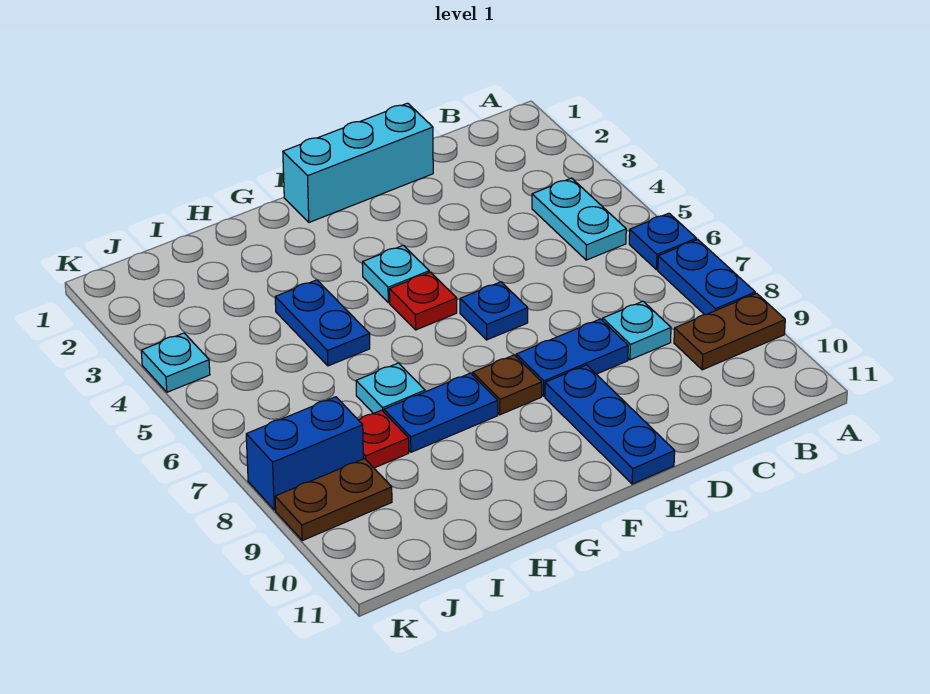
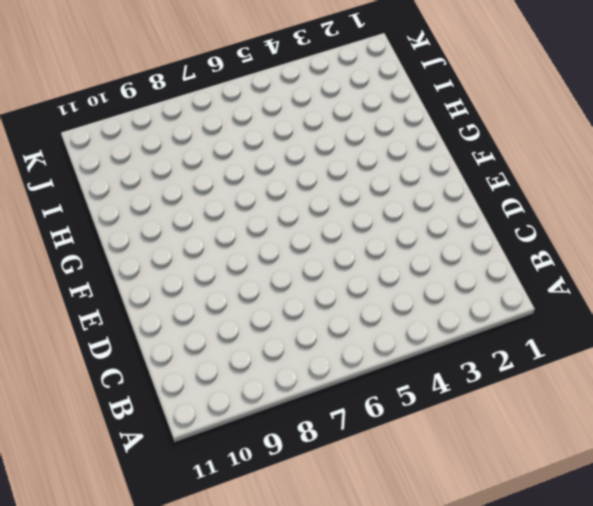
none -> blue plate A6 level 1
none -> blue plate A7:A8 level 1
none -> brown plate A9:B9 level 1

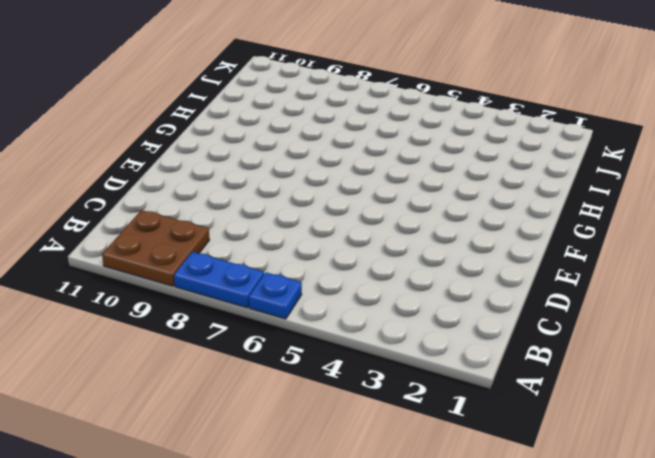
brown plate A9:B10 level 1 -> brown plate A9:B9 level 1
none -> cyan plate B4:B5 level 1
none -> cyan plate C8 level 1
none -> cyan brick D1:F1 level 1

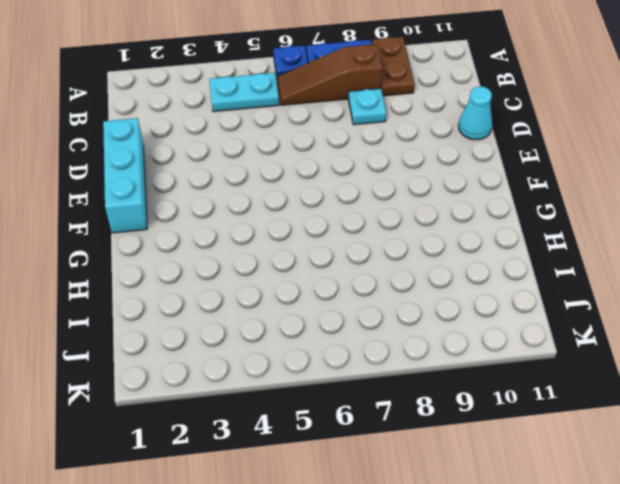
brown slope B6:B8 level 1 top 8 -> none
cyan cone D11 level 1 -> none
none -> blue plate D8:E8 level 1
none -> blue plate E6 level 1
none -> blue plate E9:E11 level 1

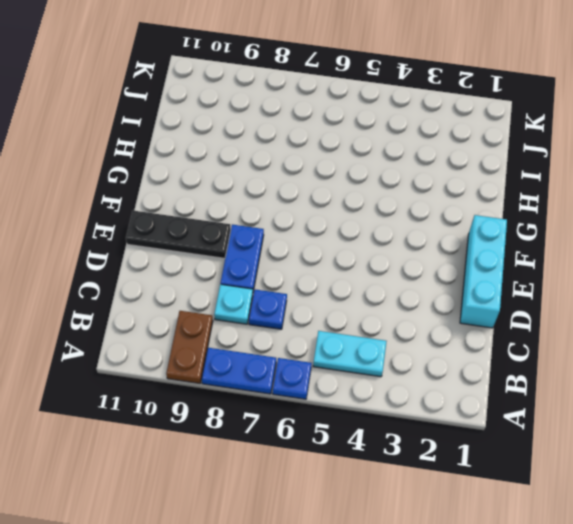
blue plate C7 level 1 -> blue plate E6 level 1
black plate E9:E11 level 1 -> blue plate E9:E11 level 1
none -> cyan plate F4 level 1
none -> red plate F5 level 1
none -> brown plate F8 level 1

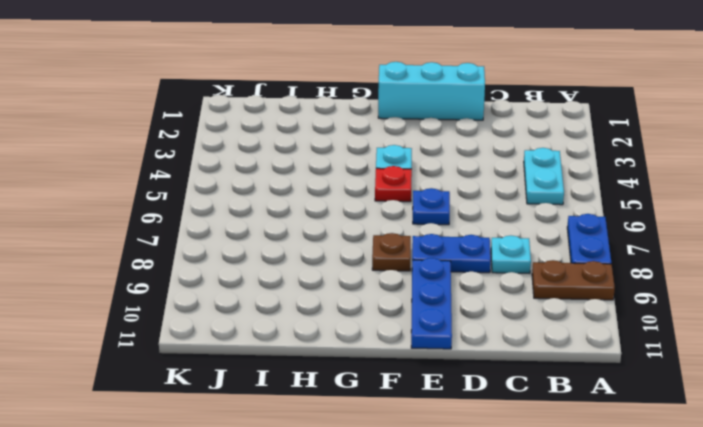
none -> blue plate A6 level 1
none -> blue plate G8:H8 level 1
none -> blue plate H4:H5 level 1

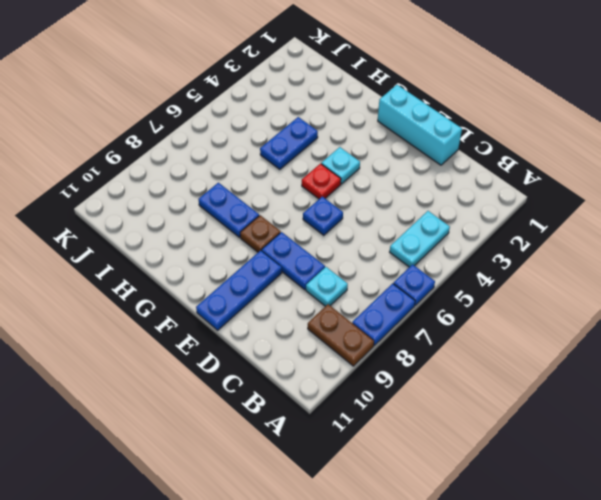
none -> cyan plate H7 level 1
none -> red plate I8 level 1
none -> blue brick J8:K8 level 1

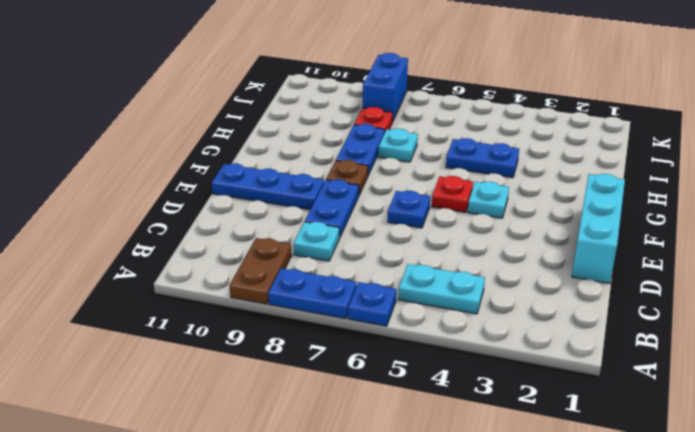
none -> brown plate J9:K9 level 1
none -> cyan plate K4 level 1

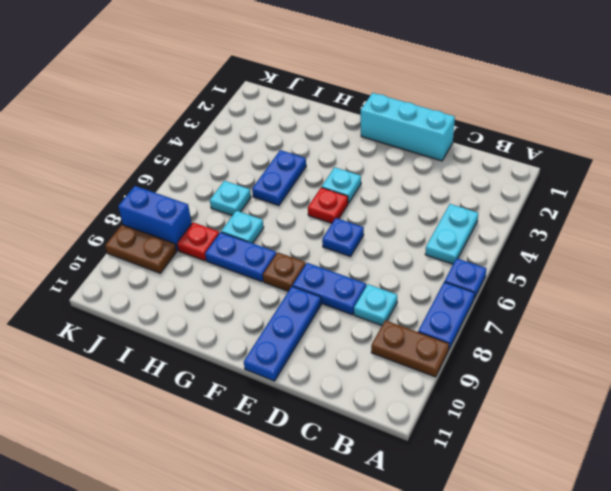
cyan plate I6 level 1 -> cyan plate K4 level 1

